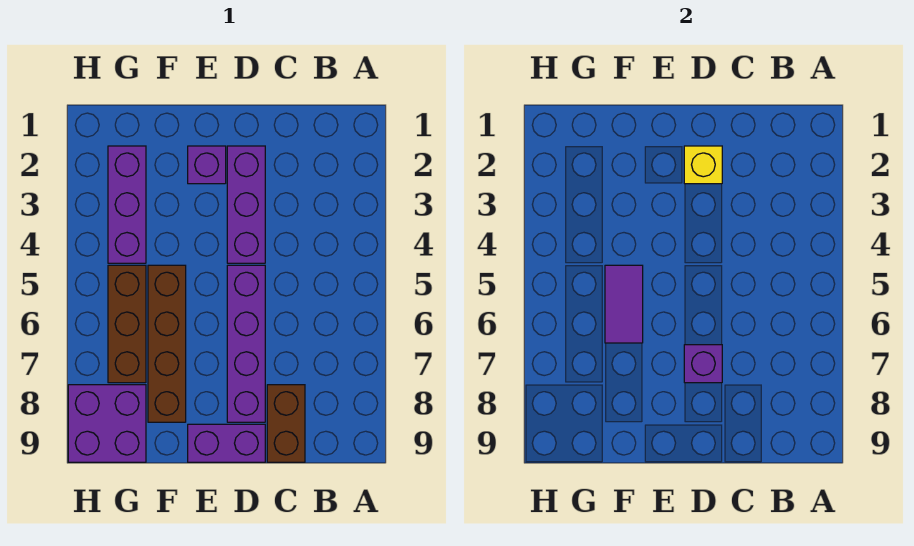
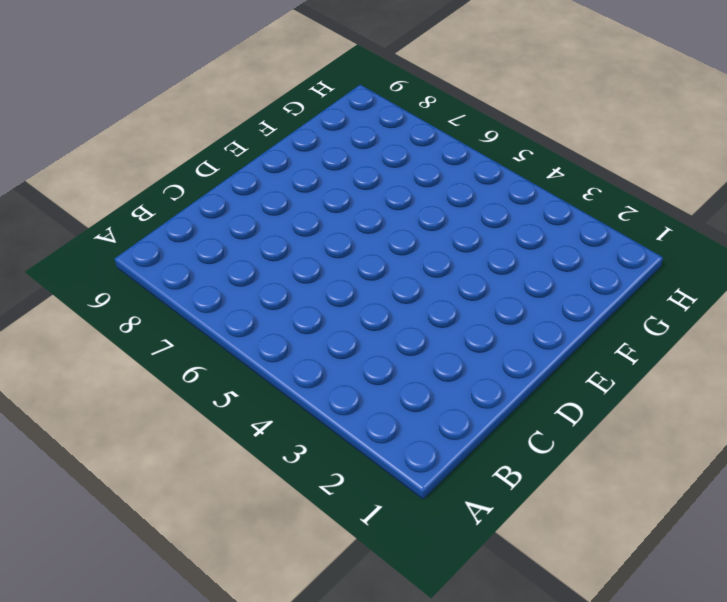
none -> brown brick C8:C9 level 1
none -> purple brick D2:D4 level 1
none -> purple brick D5:D8 level 1

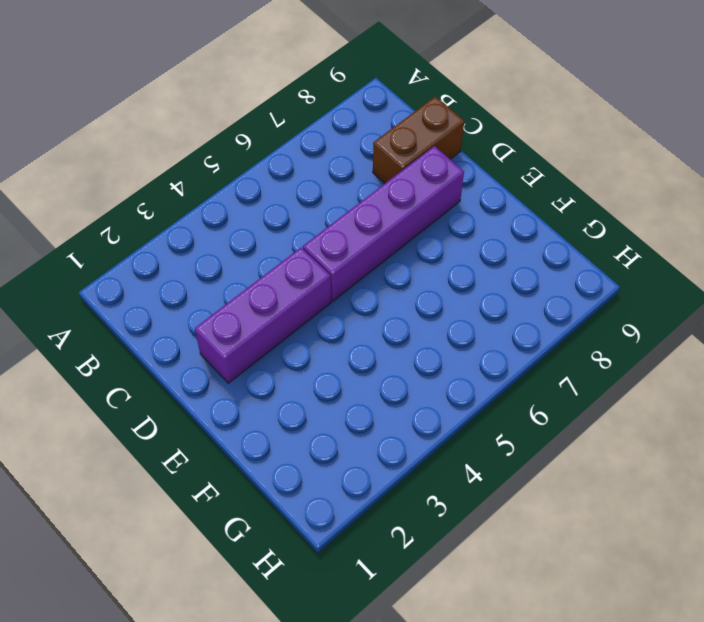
none -> purple brick D9:E9 level 1
none -> purple brick E2 level 1
none -> brown brick F5:F8 level 1

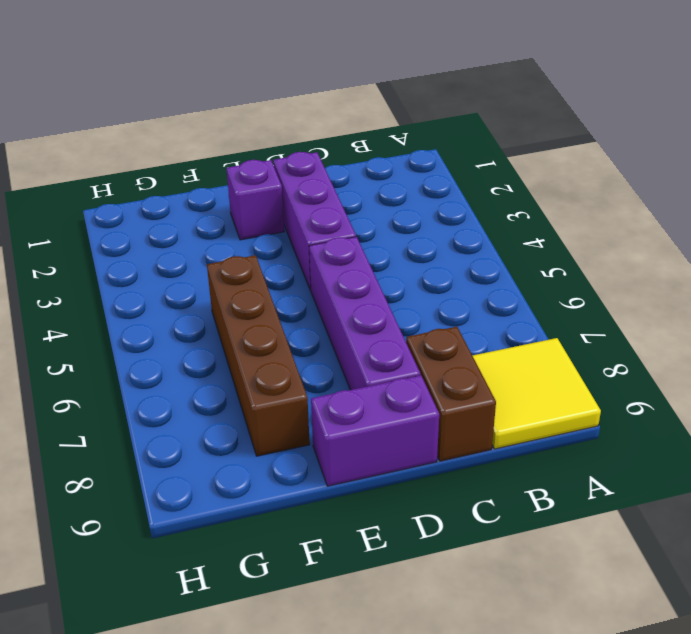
yellow tile A8:B9 level 1 -> none
none -> purple brick G2:G4 level 1
none -> brown brick G5:G7 level 1
none -> purple brick G8:H9 level 1

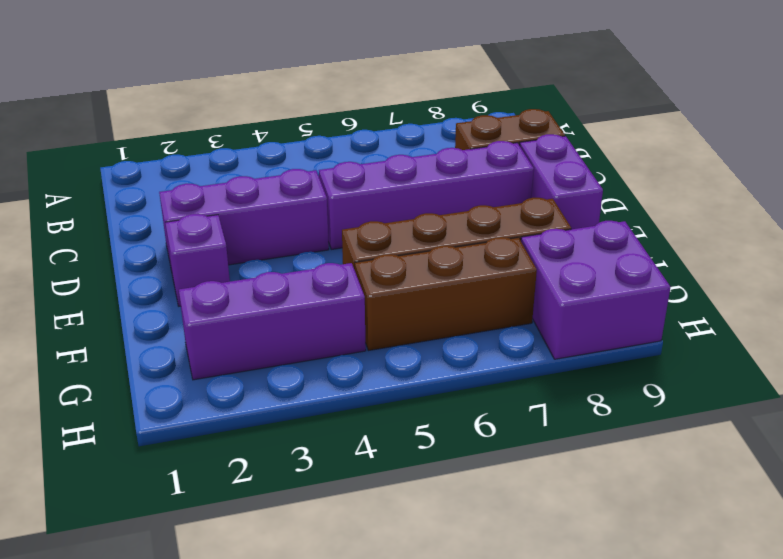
none -> yellow brick D2 level 2
none -> purple brick D7 level 2
none -> purple tile F5:F6 level 2

